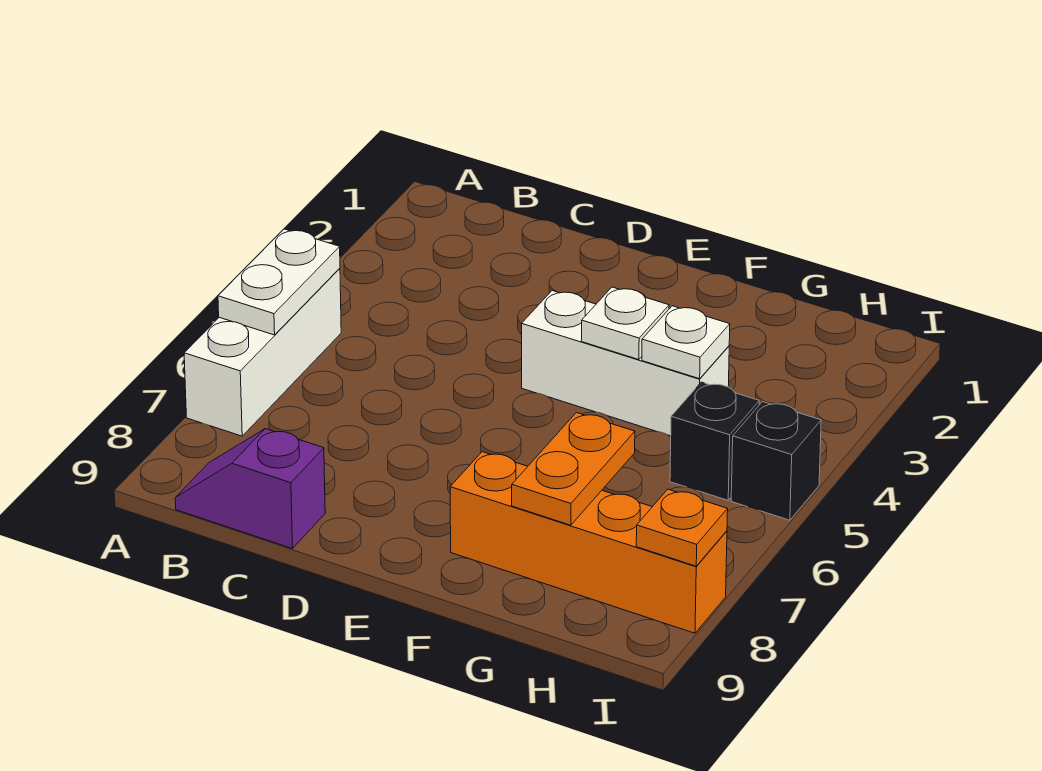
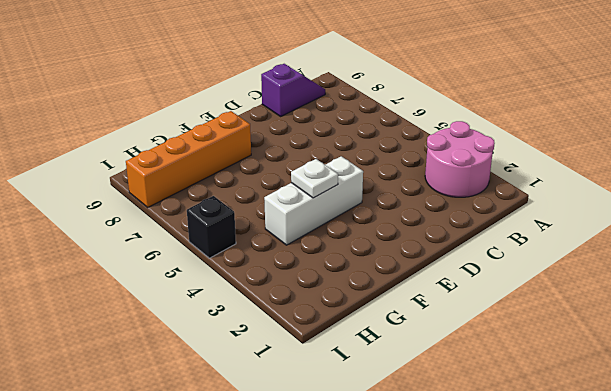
pink round brick A2:B3 level 1 -> none
none -> white brick A5:A7 level 1
none -> black brick H5 level 1

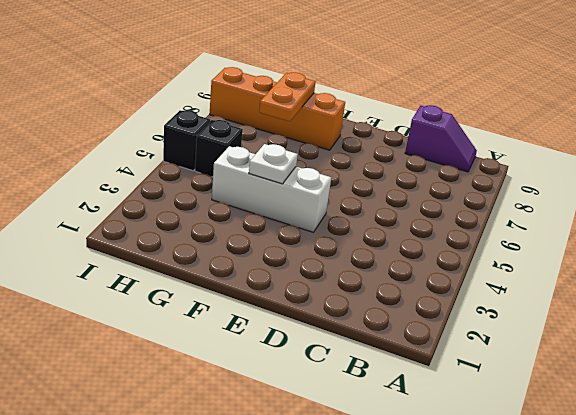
none -> white brick A5:A7 level 1
none -> white plate A5:A6 level 2

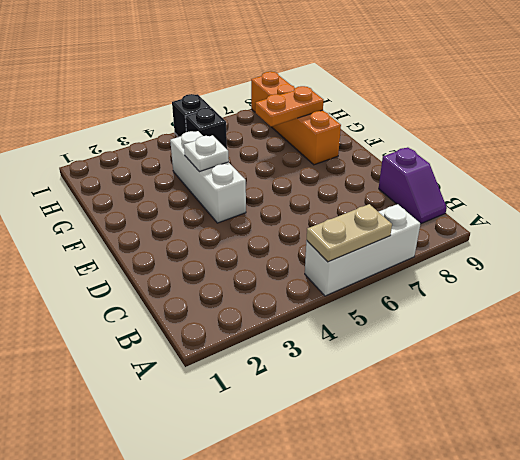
tan plate A5:A6 level 2 -> white plate A5:A6 level 2
none -> white plate G4 level 2
none -> orange plate I8 level 2

